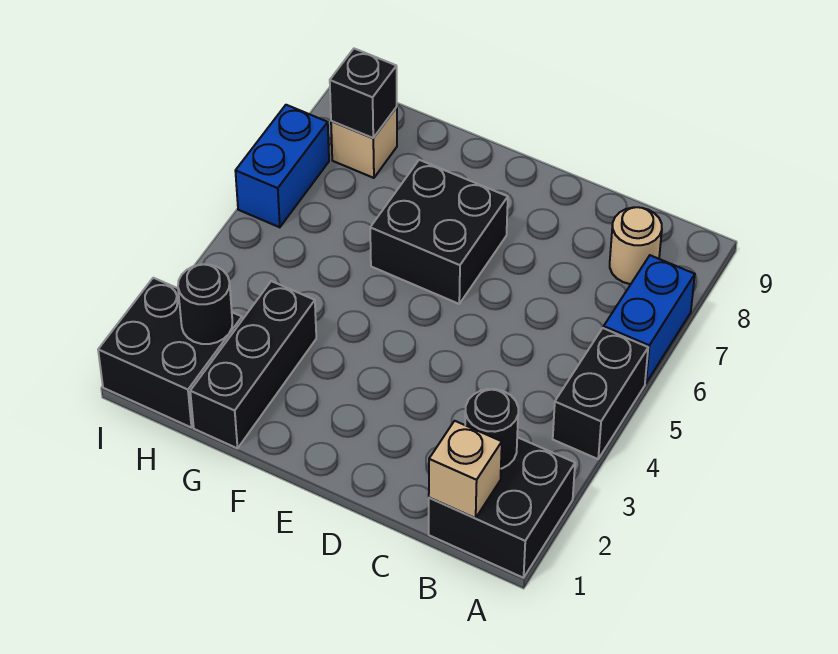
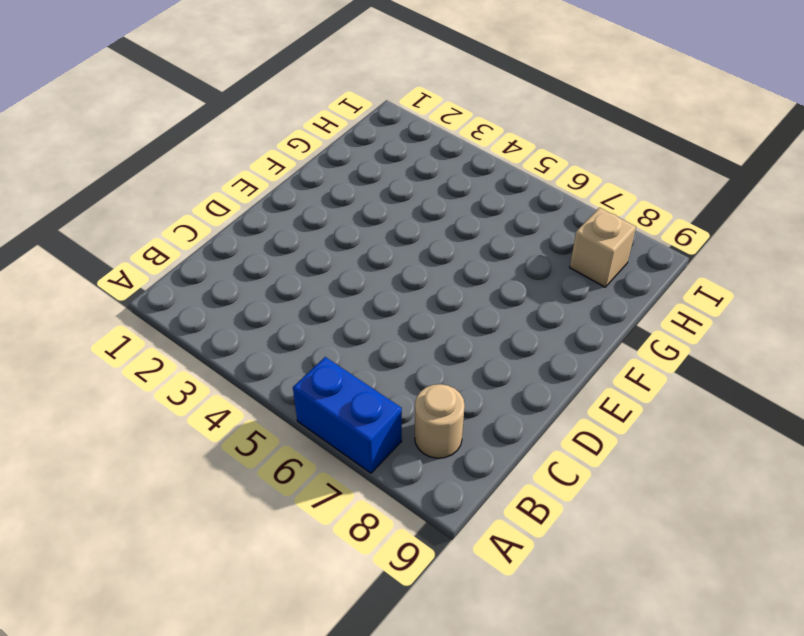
none -> black brick A1:B2 level 1
none -> black brick A4:A5 level 1
none -> black brick E6:F7 level 1

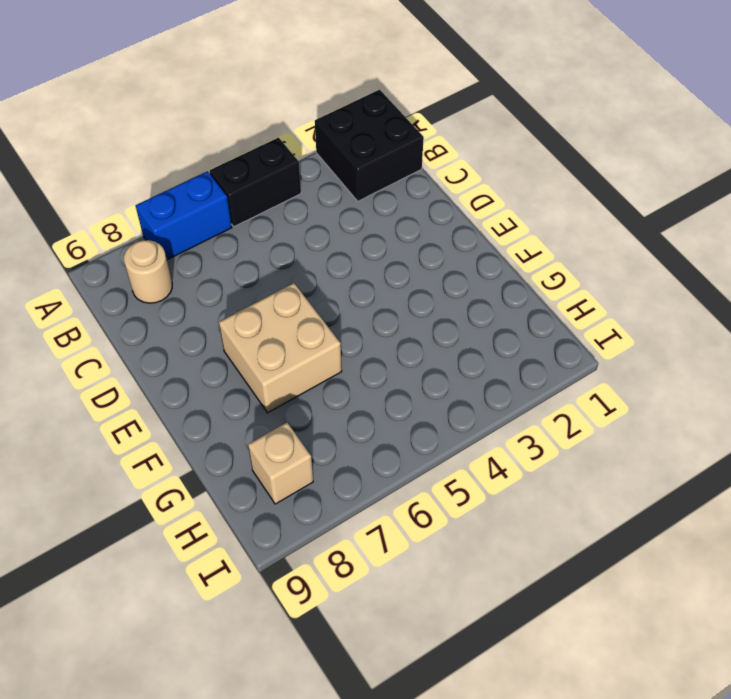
tan brick E6:F7 level 1 -> black brick E6:F7 level 1
none -> black brick G1:G3 level 1
none -> black brick H1:I2 level 1
none -> blue brick I6:I7 level 1

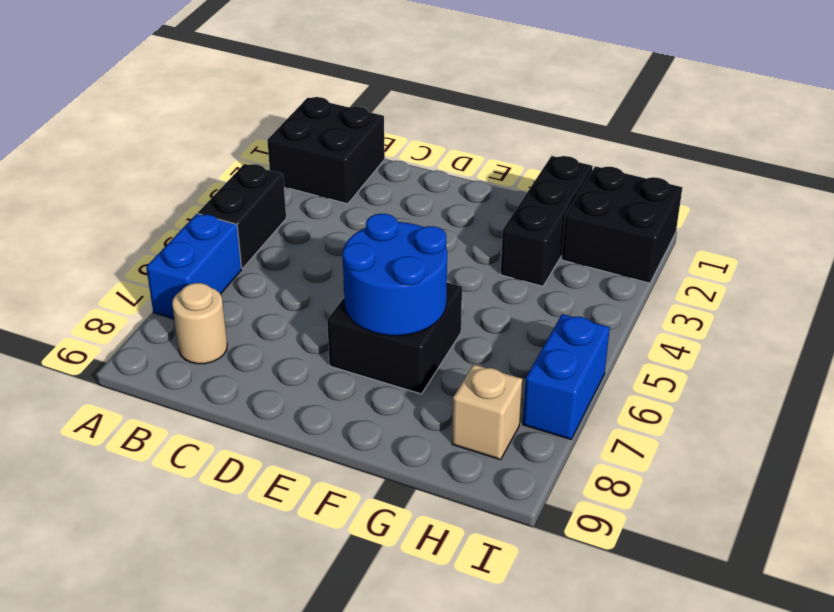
blue round brick E6:F7 level 2 -> none
none -> tan brick B1 level 2
none -> black round brick B2 level 2
none -> black round brick H2 level 2

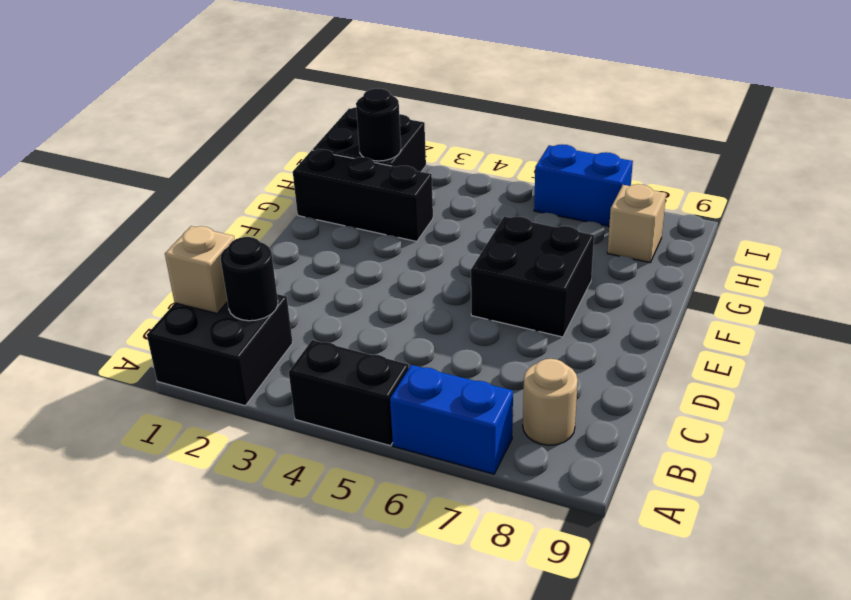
none -> black brick H8 level 2

